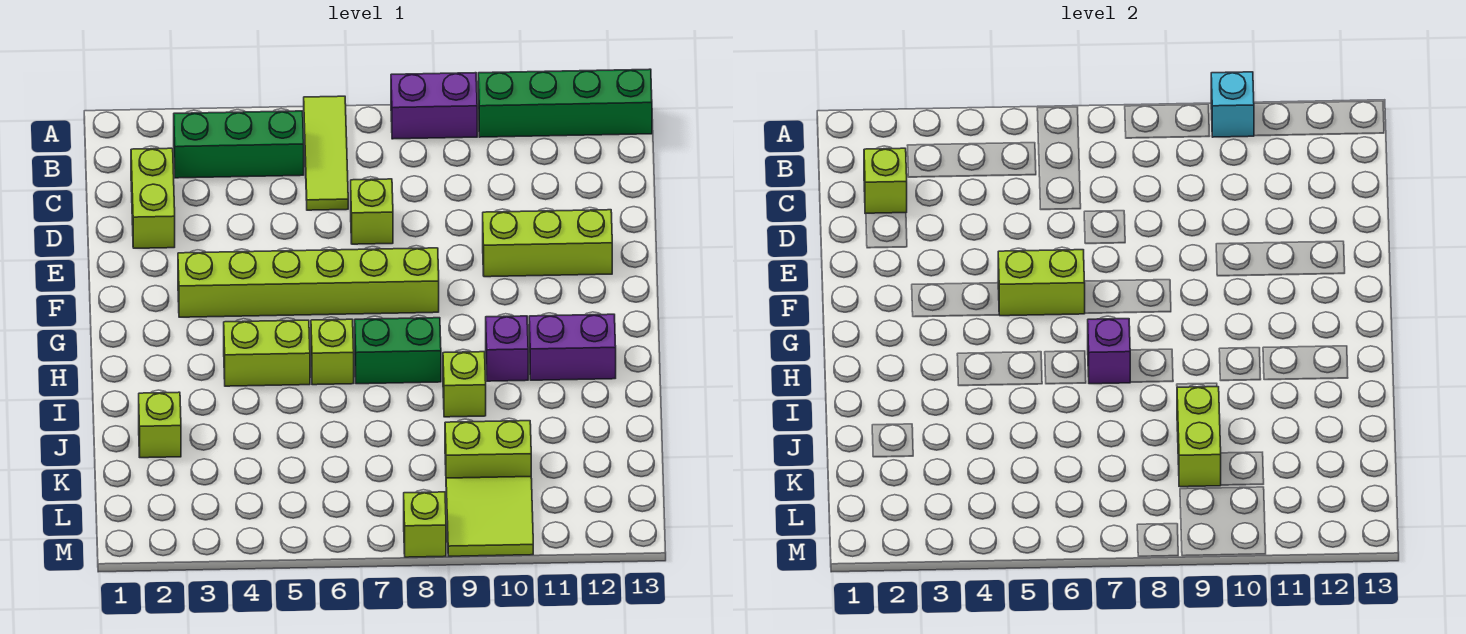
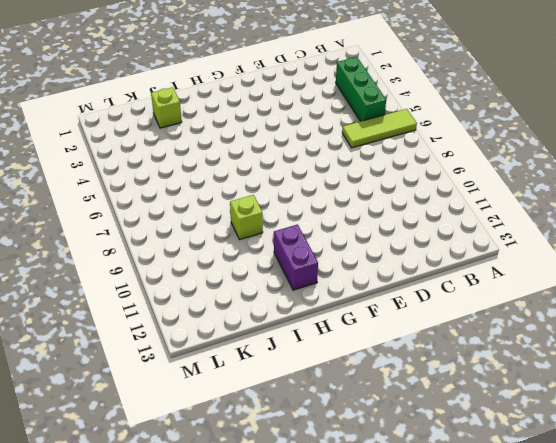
none -> purple brick A8:A9 level 1
none -> green brick A10:A13 level 1
none -> lime brick C2:D2 level 1

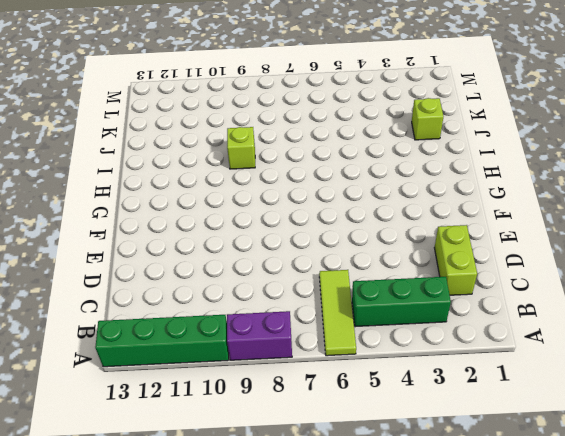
none -> lime brick D7 level 1
none -> lime brick E10:E12 level 1
none -> lime brick F3:F8 level 1

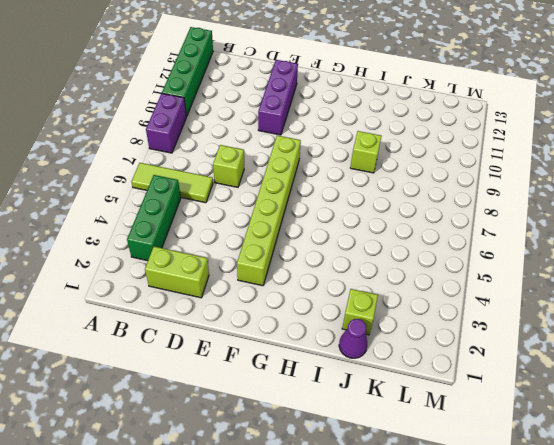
purple brick E10:E12 level 1 -> lime brick E10:E12 level 1
purple cone J1 level 1 -> none
none -> lime brick H4:H5 level 1
none -> lime brick H6 level 1
none -> green brick H7:H8 level 1

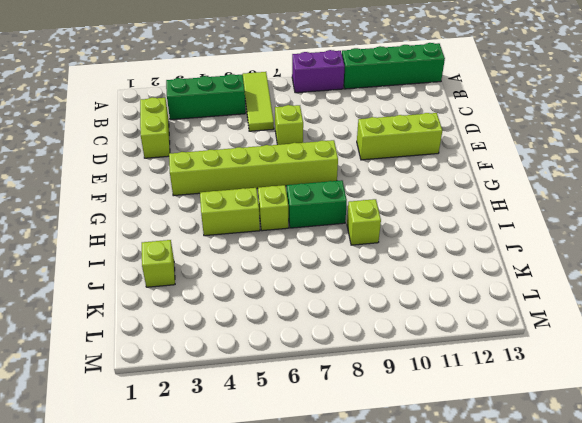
none -> purple brick H10 level 1
none -> purple brick H11:H12 level 1
none -> lime brick K9:K10 level 1

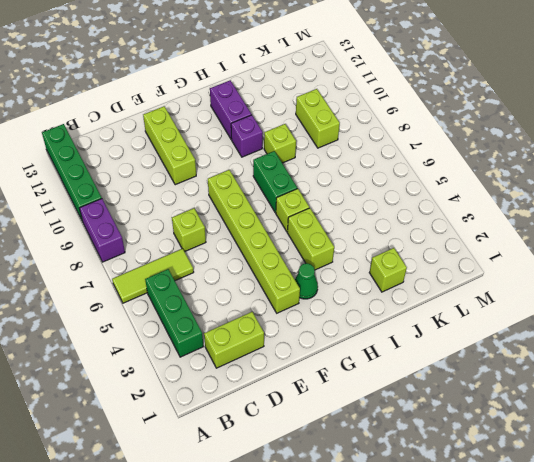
green cone G3 level 1 -> none
none -> lime tile L9:M10 level 1
none -> lime brick M8 level 1
none -> cyan brick A10 level 2

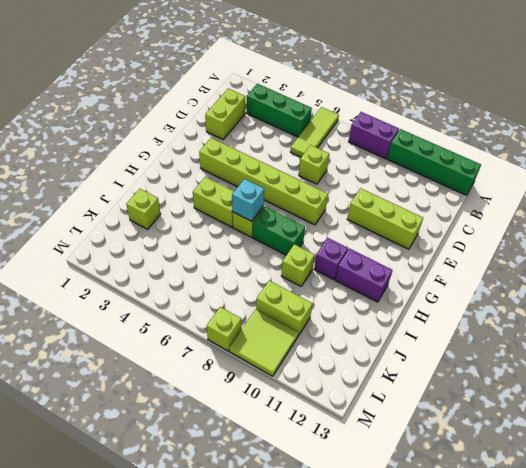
cyan brick H6 level 2 -> cyan brick A10 level 2
none -> lime brick C2 level 2
none -> lime brick F5:F6 level 2
none -> purple brick H7 level 2

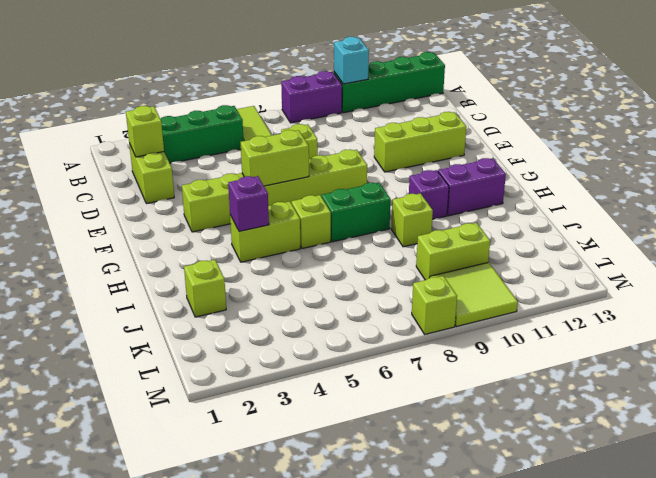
purple brick H4 level 2 -> purple brick H7 level 2
none -> lime brick J9:K9 level 2

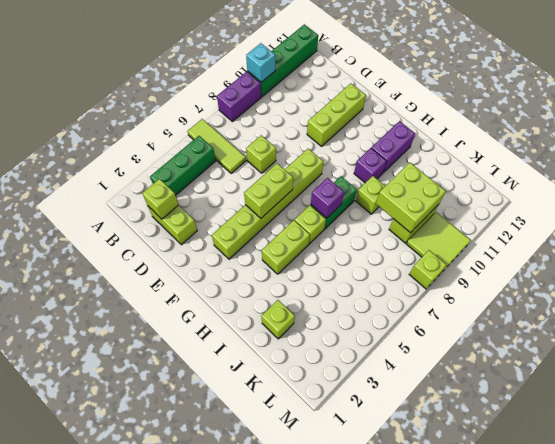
lime brick J9:K10 level 2 -> lime brick J9:K9 level 2

